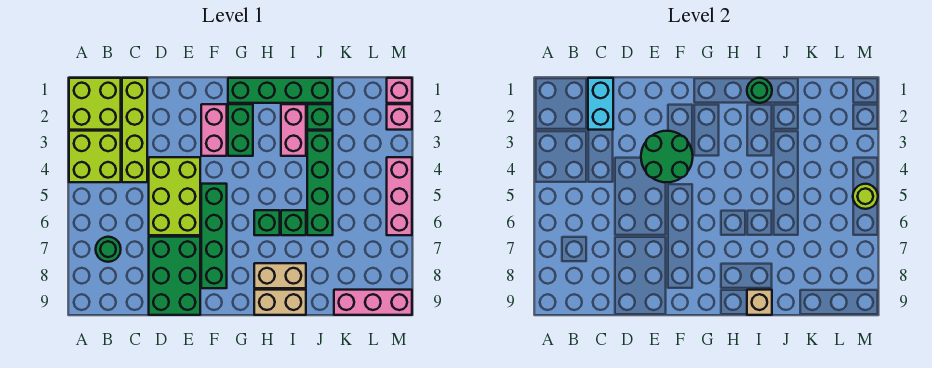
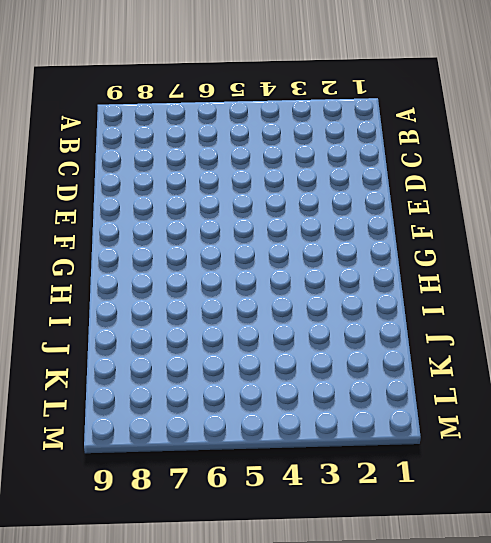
none -> lime brick A1:B2 level 1
none -> lime brick A3:B4 level 1
none -> green round brick B7 level 1

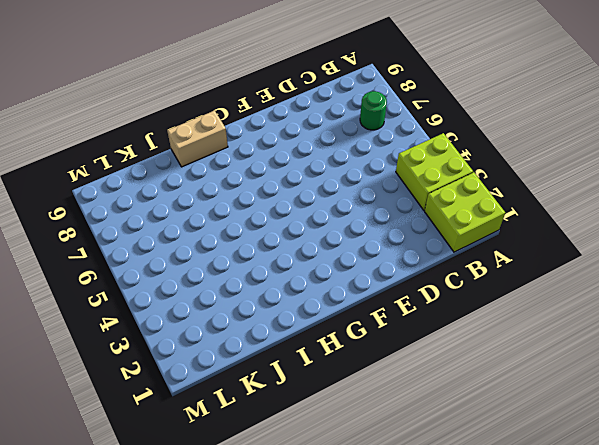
none -> lime brick C1:C4 level 1
none -> lime brick D4:E6 level 1
none -> green brick D7:E9 level 1

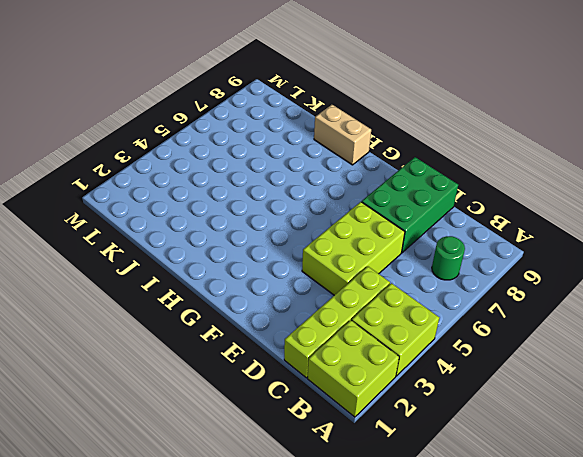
none -> pink brick F2:F3 level 1
none -> green brick F5:F8 level 1
none -> green brick G1:J1 level 1

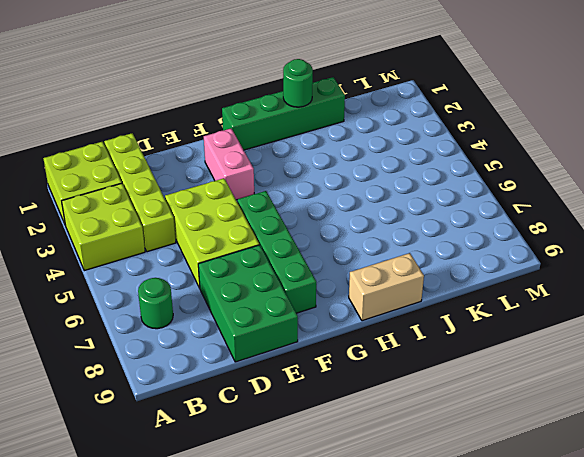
none -> green brick G2:G3 level 1
none -> green brick H6 level 1
none -> tan brick H8:I8 level 1

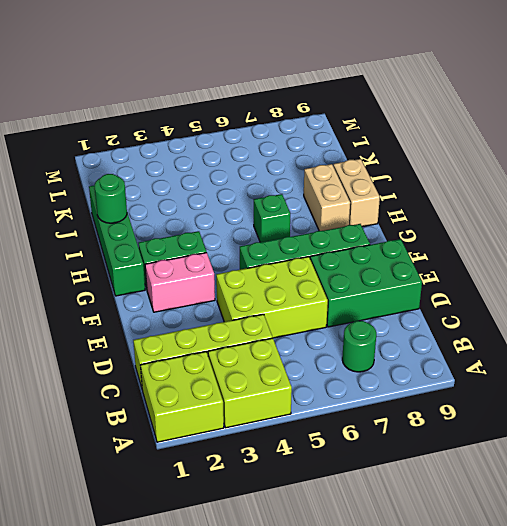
none -> pink brick I2:I3 level 1
none -> green brick I6 level 1
none -> green brick J2 level 1

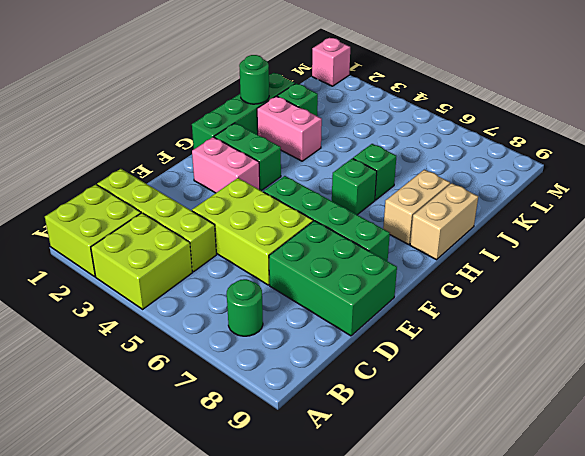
none -> green brick J3:J6 level 1
none -> pink brick K9:M9 level 1
none -> pink brick M2 level 1

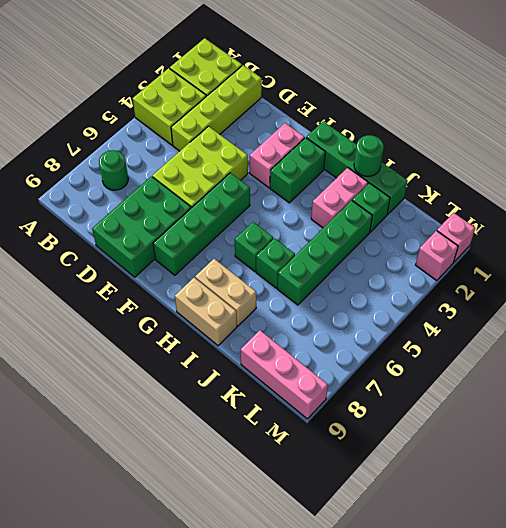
none -> pink brick M4:M6 level 1
none -> cyan brick C1:C2 level 2
none -> green round brick E3:F4 level 2

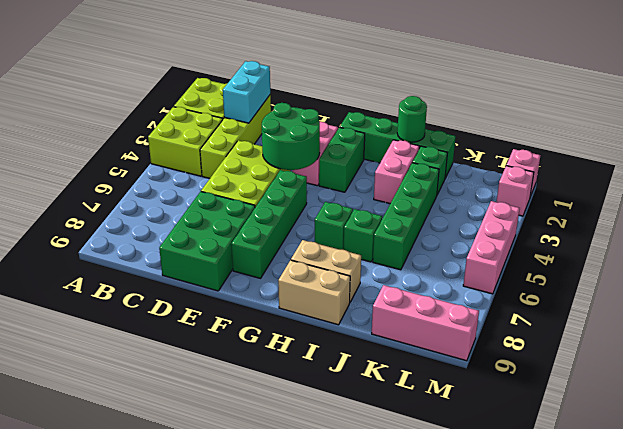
none -> green round brick B7 level 1
none -> tan brick I9 level 2
none -> lime round brick M5 level 2

